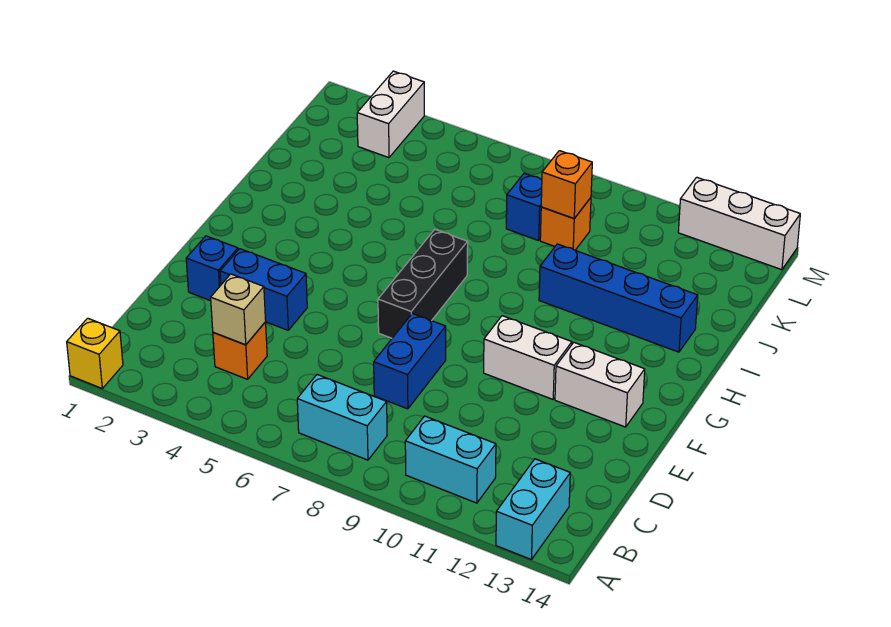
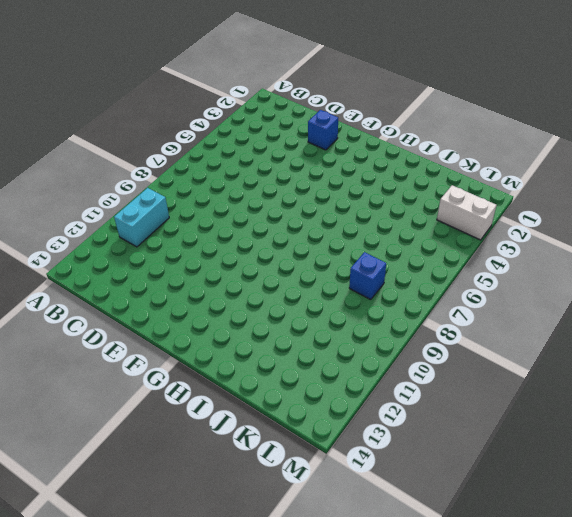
none -> yellow brick A1 level 1
none -> cyan brick A13:B13 level 1
none -> cyan brick B7:B8 level 1

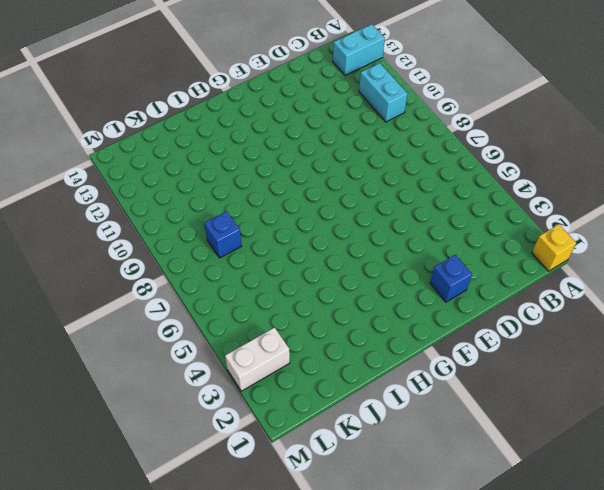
none -> cyan brick B7:B8 level 1
none -> orange brick C4 level 1
none -> blue brick D8:E8 level 1

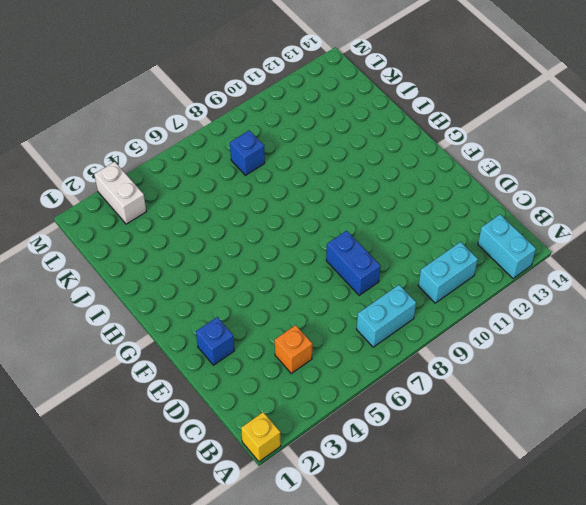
none -> blue brick E3:E4 level 1
none -> black brick F7:H7 level 1
none -> white brick F10:F11 level 1

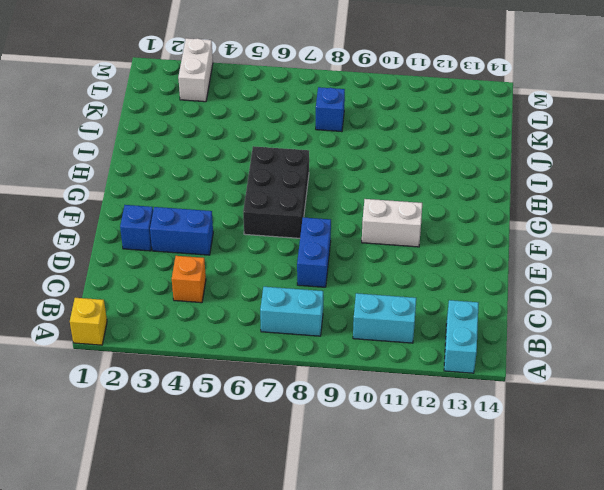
black brick F6:H7 level 1 -> black brick F7:H7 level 1
none -> white brick F12:F13 level 1
none -> blue brick I10:I13 level 1
none -> orange brick K9 level 1

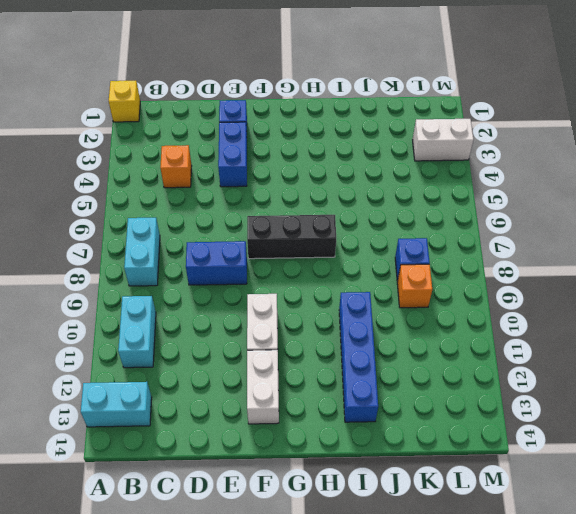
none -> white brick M12:M14 level 1
none -> tan brick C4 level 2
none -> orange brick K9 level 2

